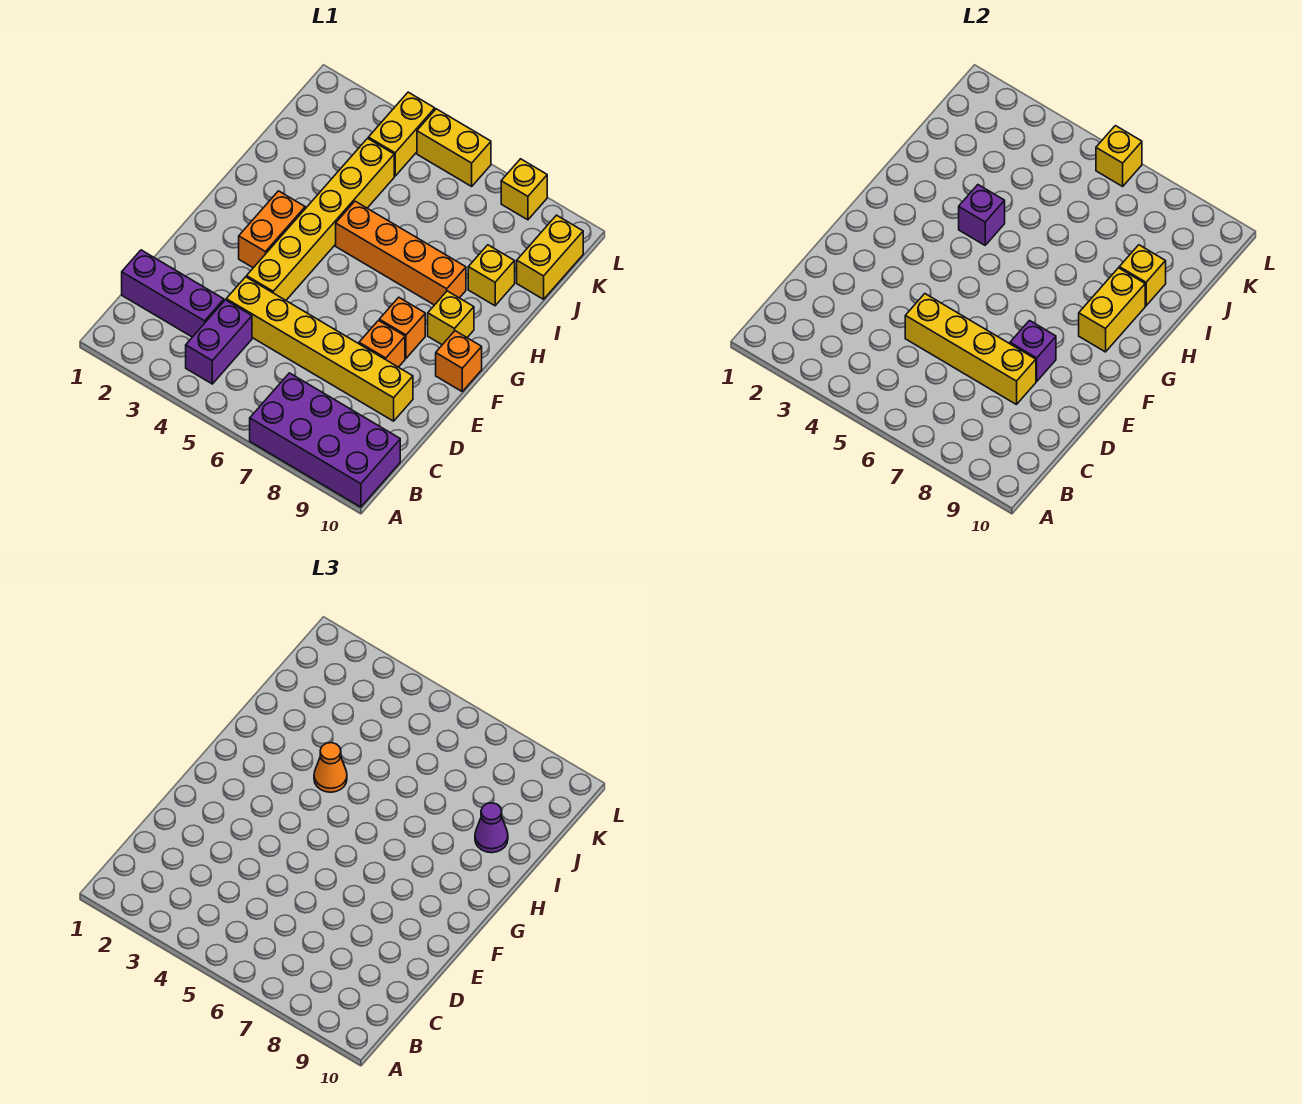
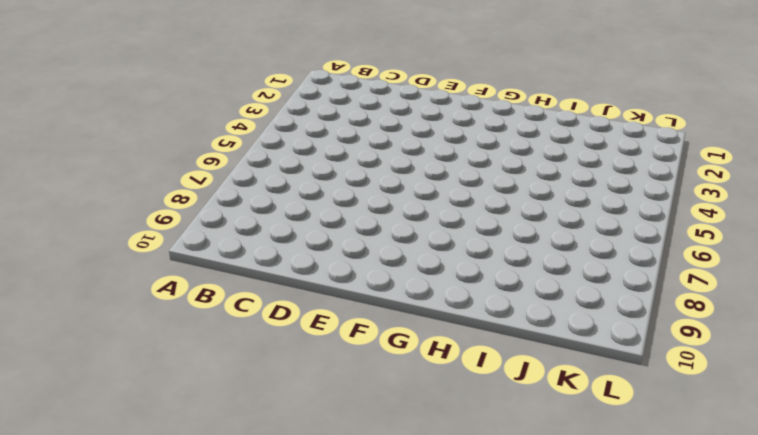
none -> purple brick A7:B10 level 1
none -> purple brick B4:C4 level 1
none -> purple brick C1:C3 level 1

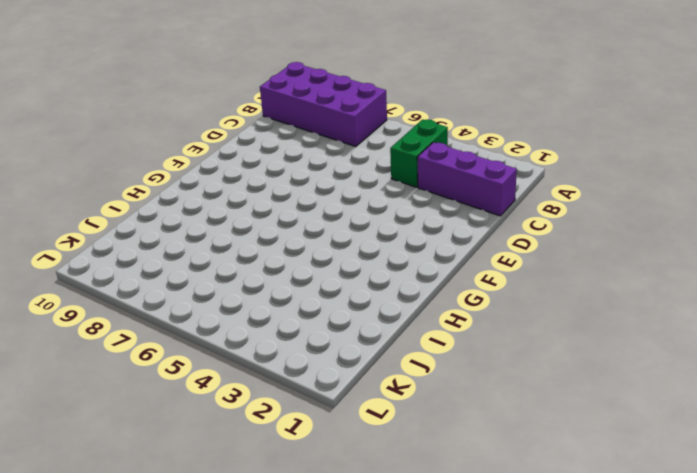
green brick B4:C4 level 1 -> purple brick B4:C4 level 1
none -> yellow brick D4:D9 level 1
none -> yellow brick E4:J4 level 1
none -> orange brick E8 level 1

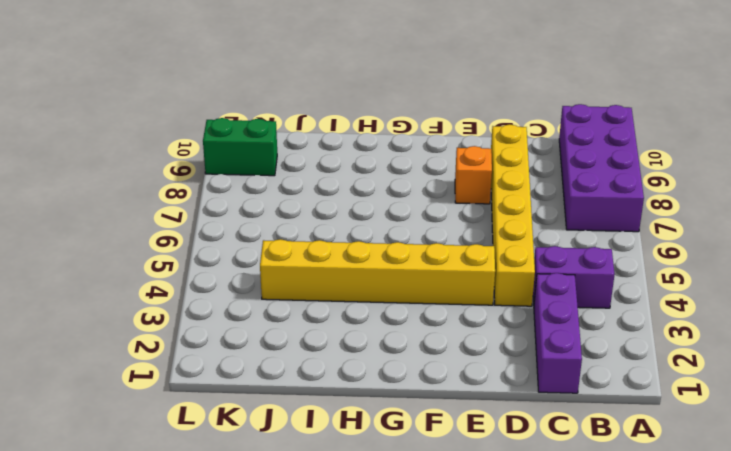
green brick K9:L9 level 1 -> none
none -> orange brick F3:G3 level 1
none -> orange brick F8 level 1
none -> orange brick F10 level 1

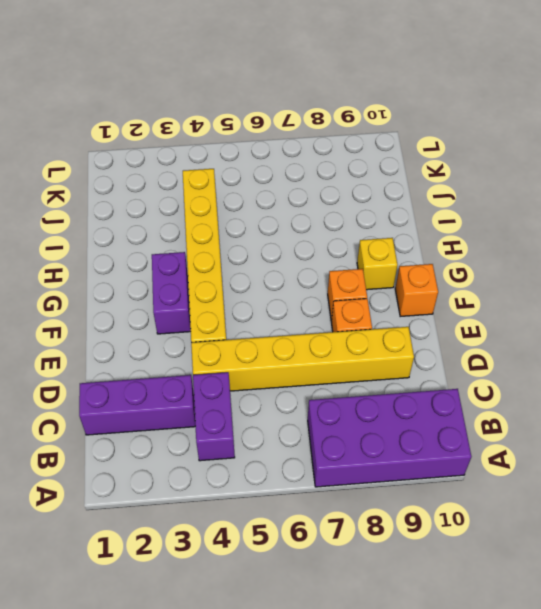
purple brick F3:G3 level 1 -> orange brick F3:G3 level 1
none -> orange brick H5:H8 level 1
none -> yellow brick I9 level 1
none -> yellow brick J10:K10 level 1

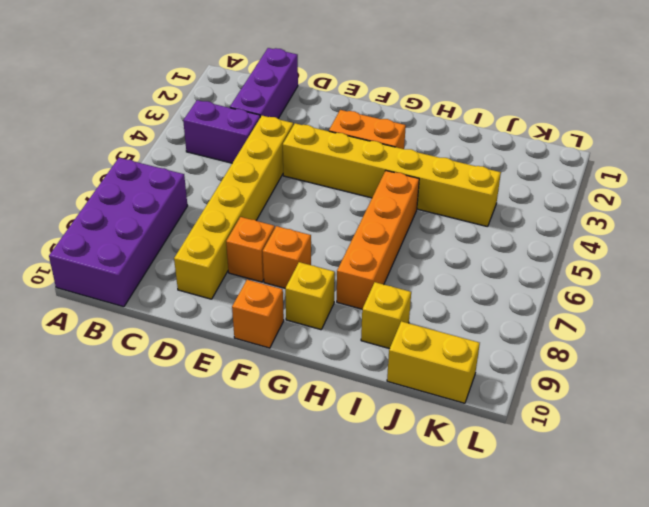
none -> yellow brick K4:L4 level 1
none -> yellow brick L5:L6 level 1
none -> yellow brick L8 level 1

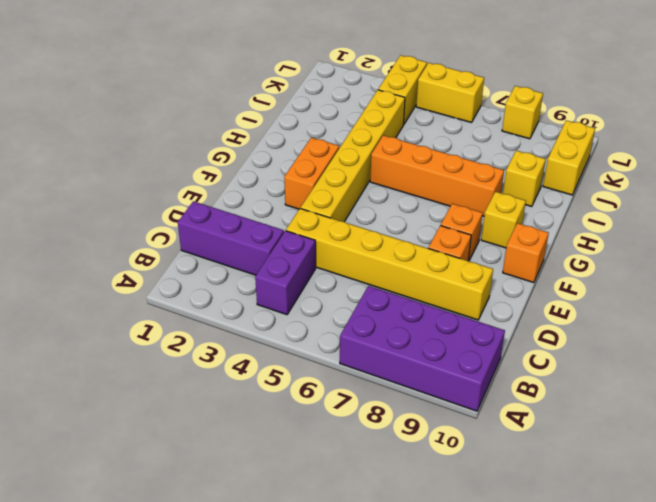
none -> yellow brick D5:D8 level 2
none -> purple brick E8 level 2
none -> yellow brick G9:H9 level 2

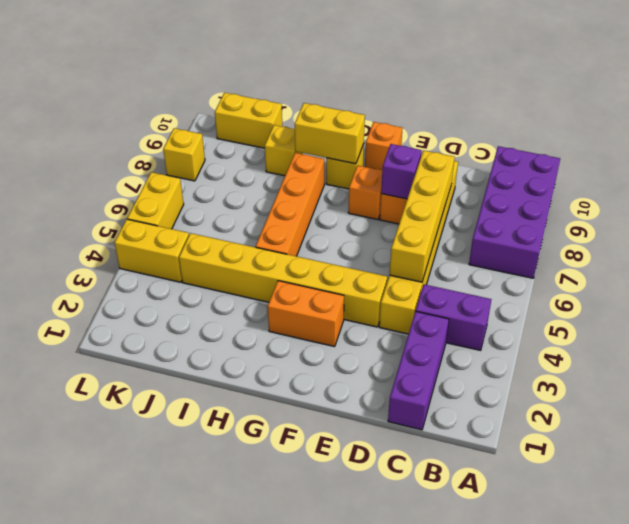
none -> purple brick H4 level 2
none -> yellow brick I9 level 2
none -> yellow brick L6 level 2

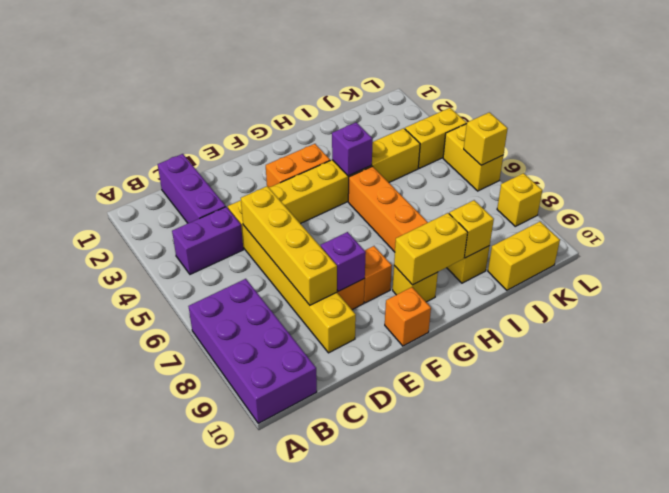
none -> orange cone H4 level 3
none -> purple cone I9 level 3

